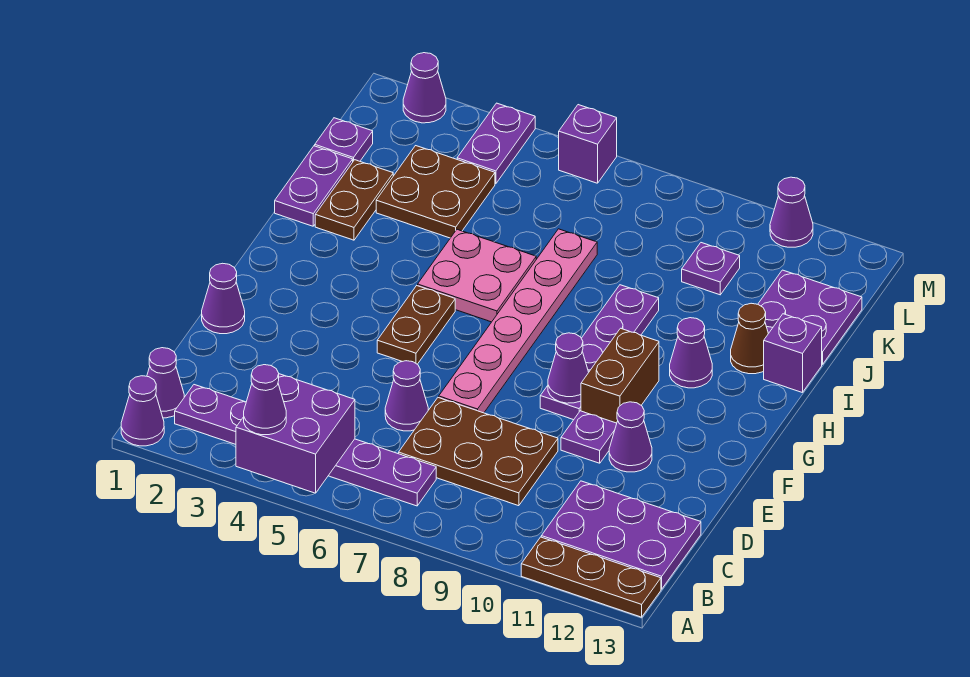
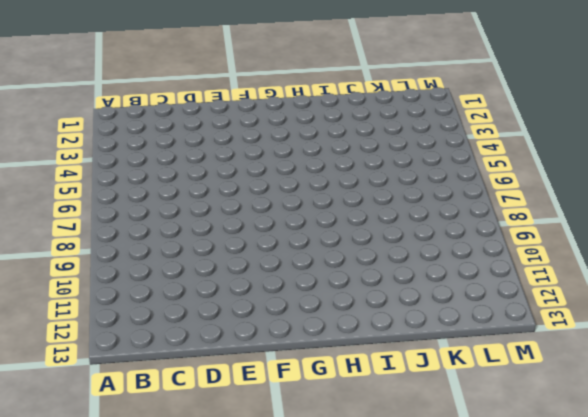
none -> purple cone A1 level 1
none -> brown plate A11:A13 level 1
none -> purple cone B1 level 1
none -> purple plate B2:B7 level 1

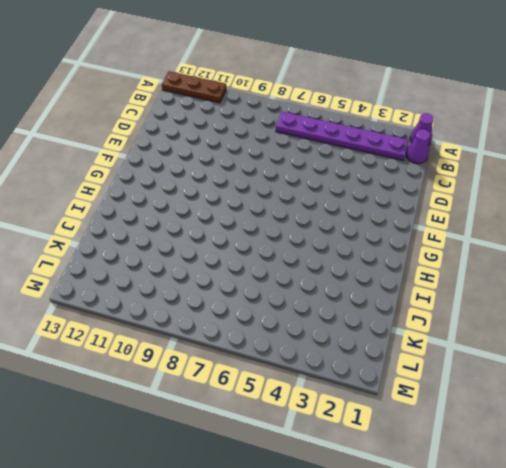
none -> purple plate B11:C13 level 1
none -> brown plate C7:D9 level 1
none -> purple cone D6 level 1
none -> purple cone E1 level 1

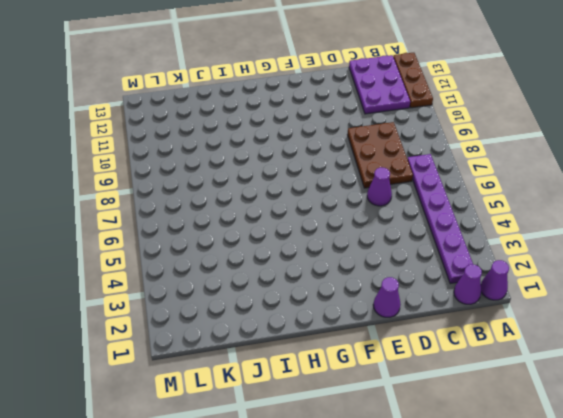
none -> pink plate E7:J7 level 1
none -> purple plate E10 level 1
none -> purple cone E11 level 1
none -> brown plate F5:G5 level 1

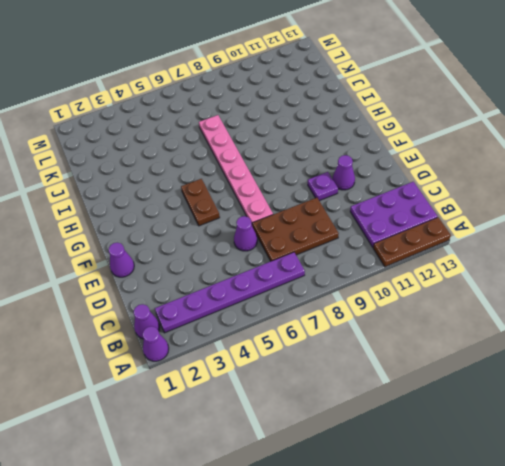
none -> purple plate F9:I9 level 1
none -> brown brick F10:G10 level 1
none -> pink plate H5:I6 level 1
none -> purple cone H11 level 1

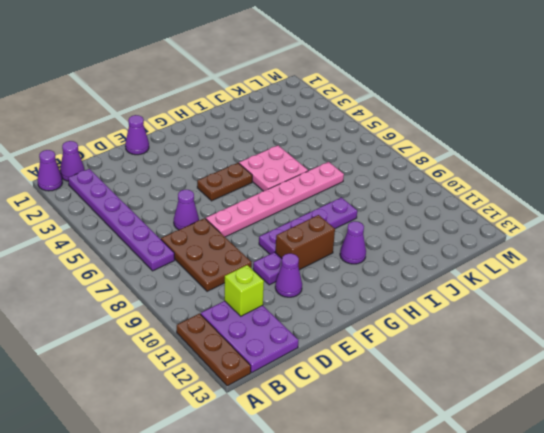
lime brick C11 level 2 -> none
none -> purple plate I1:J1 level 1
none -> brown plate I2:J2 level 1
none -> brown cone I12 level 1
none -> purple brick I13 level 1

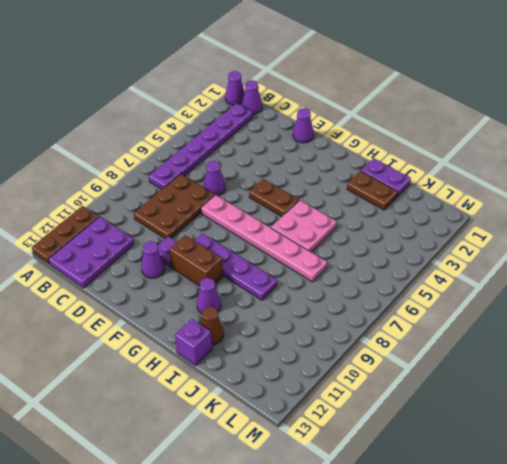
none -> brown plate J3:K4 level 1
none -> purple plate J12:K13 level 1
none -> purple plate K1 level 1
none -> purple plate K10 level 1

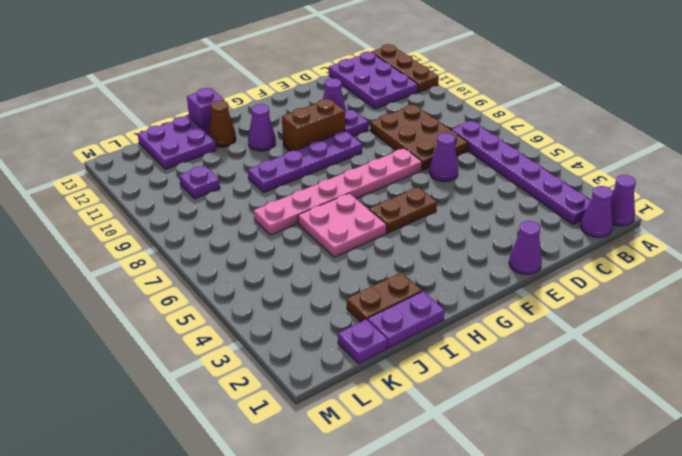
none -> brown plate J3:K4 level 1
none -> purple plate L4:M4 level 1
none -> purple cone M2 level 1
none -> purple brick M6 level 1

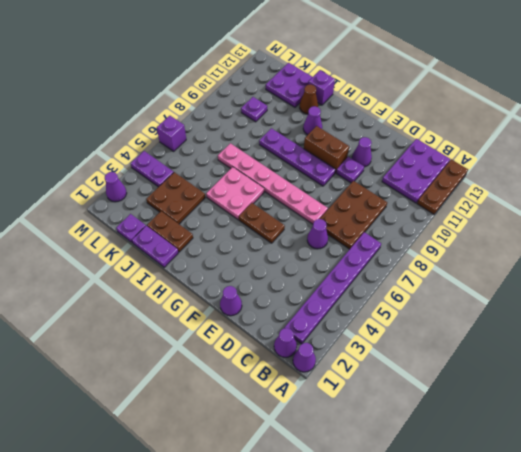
none -> purple cone M11 level 1
none -> purple brick A4:B5 level 2
none -> purple cone F9 level 2
none -> purple cone A4 level 3

